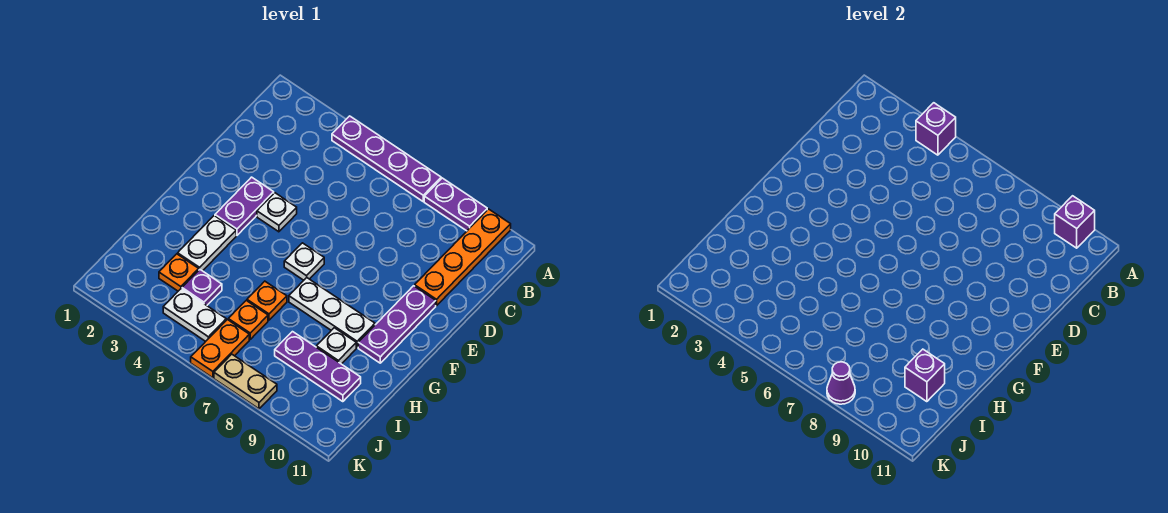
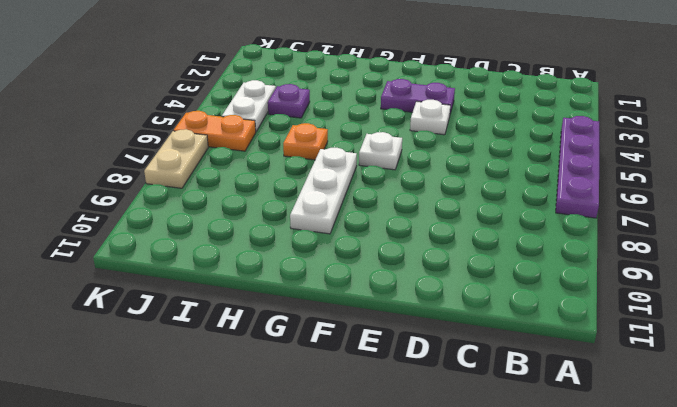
none -> purple plate A8:A9 level 1
none -> orange plate A10:D10 level 1
none -> purple plate E10:G10 level 1

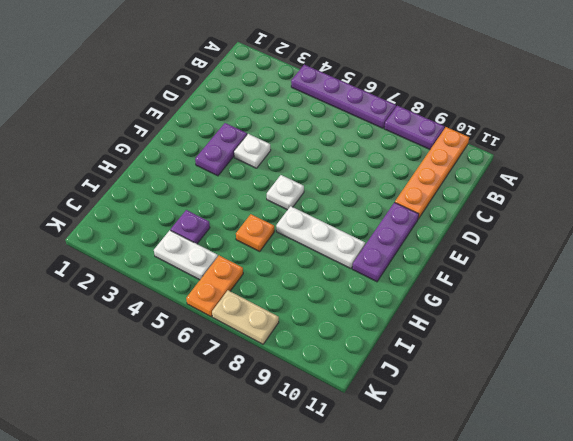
none -> white plate G3:H3 level 1
none -> white plate H9 level 1
none -> orange plate I3 level 1

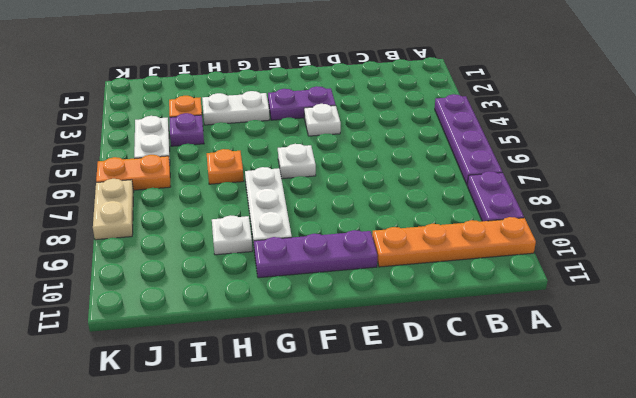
none -> orange plate I6 level 1
none -> purple plate I8:I10 level 1
none -> purple brick A4 level 2

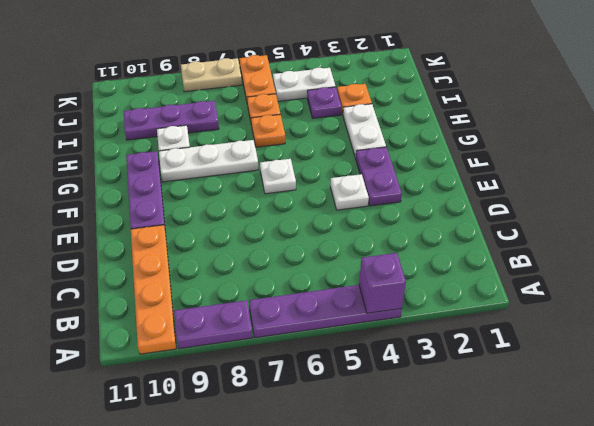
none -> purple brick A10 level 2
none -> purple brick I10 level 2
none -> purple cone K8 level 2

